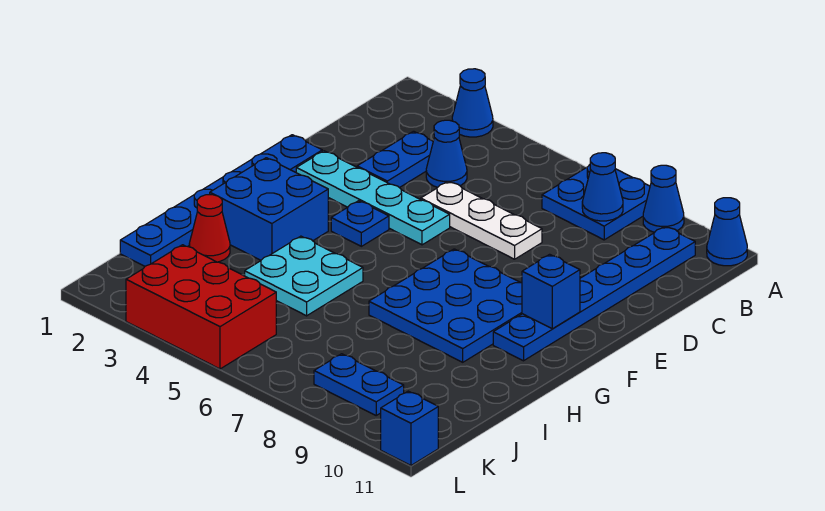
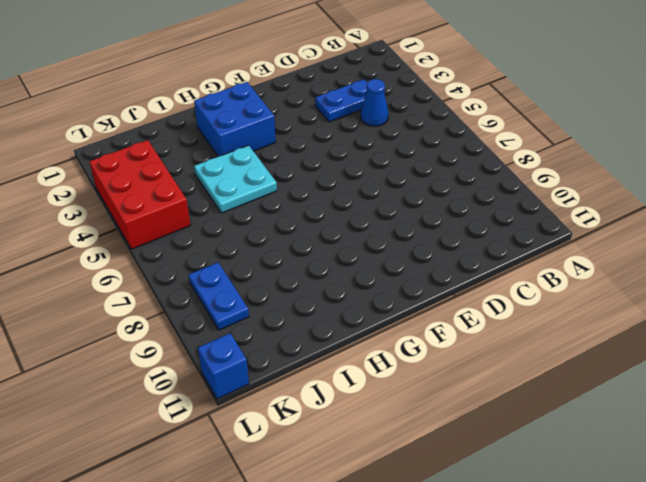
none -> blue cone A3 level 1
none -> blue plate A7:B8 level 1
none -> blue cone A9 level 1

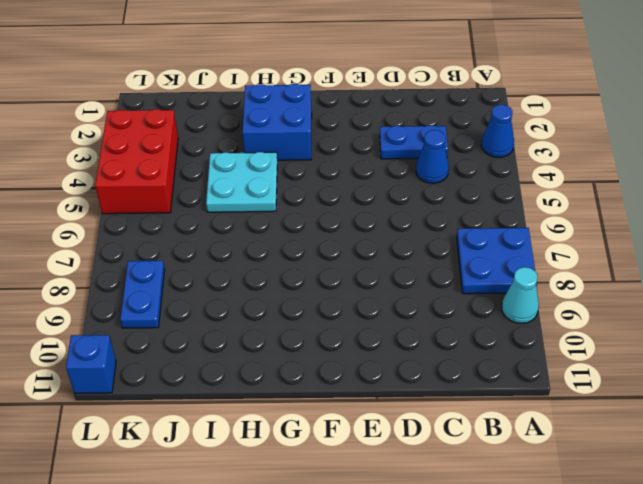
cyan cone A9 level 1 -> blue cone A9 level 1
none -> blue cone A11 level 1
none -> blue plate B10:G10 level 1
none -> white plate D5:D7 level 1

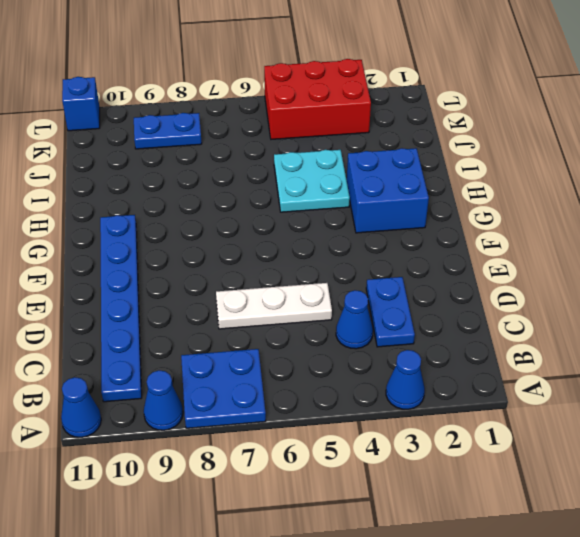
none -> blue plate E1:J1 level 1
none -> cyan plate E2:E5 level 1
none -> blue plate F4 level 1

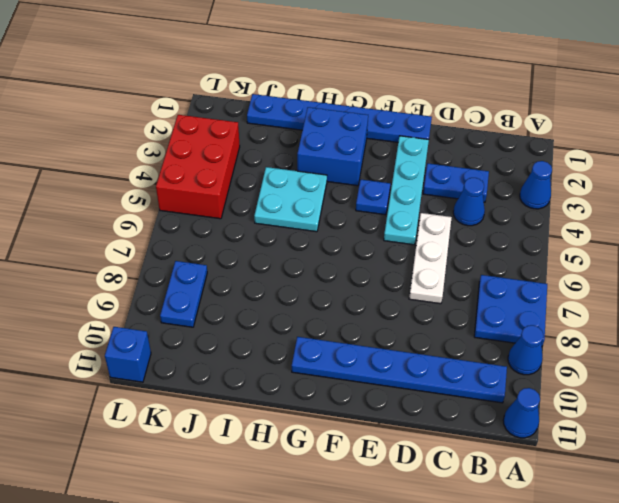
none -> blue plate F7:H9 level 1
none -> red cone I2 level 1
none -> blue cone B8 level 2

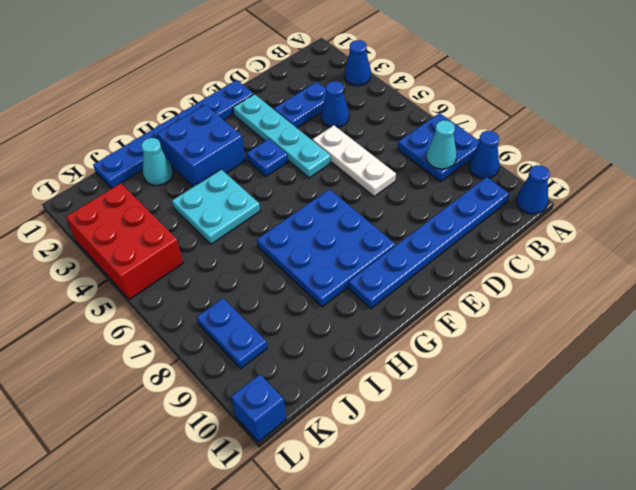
cyan cone B8 level 2 -> blue cone B8 level 2
cyan cone I2 level 1 -> red cone I2 level 1
none -> blue brick F10 level 2

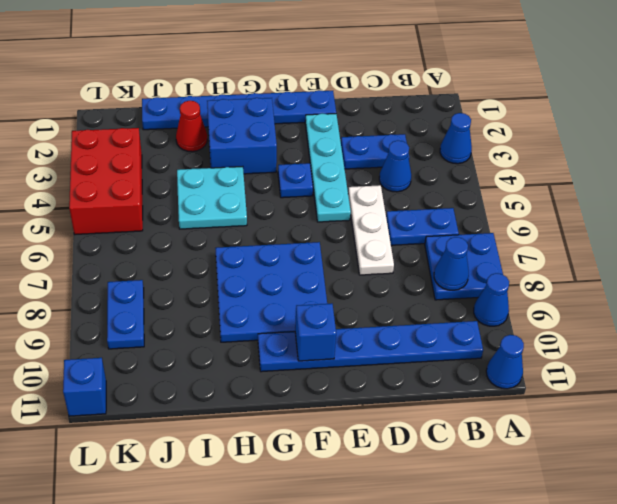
blue plate B6:C6 level 1 -> none

